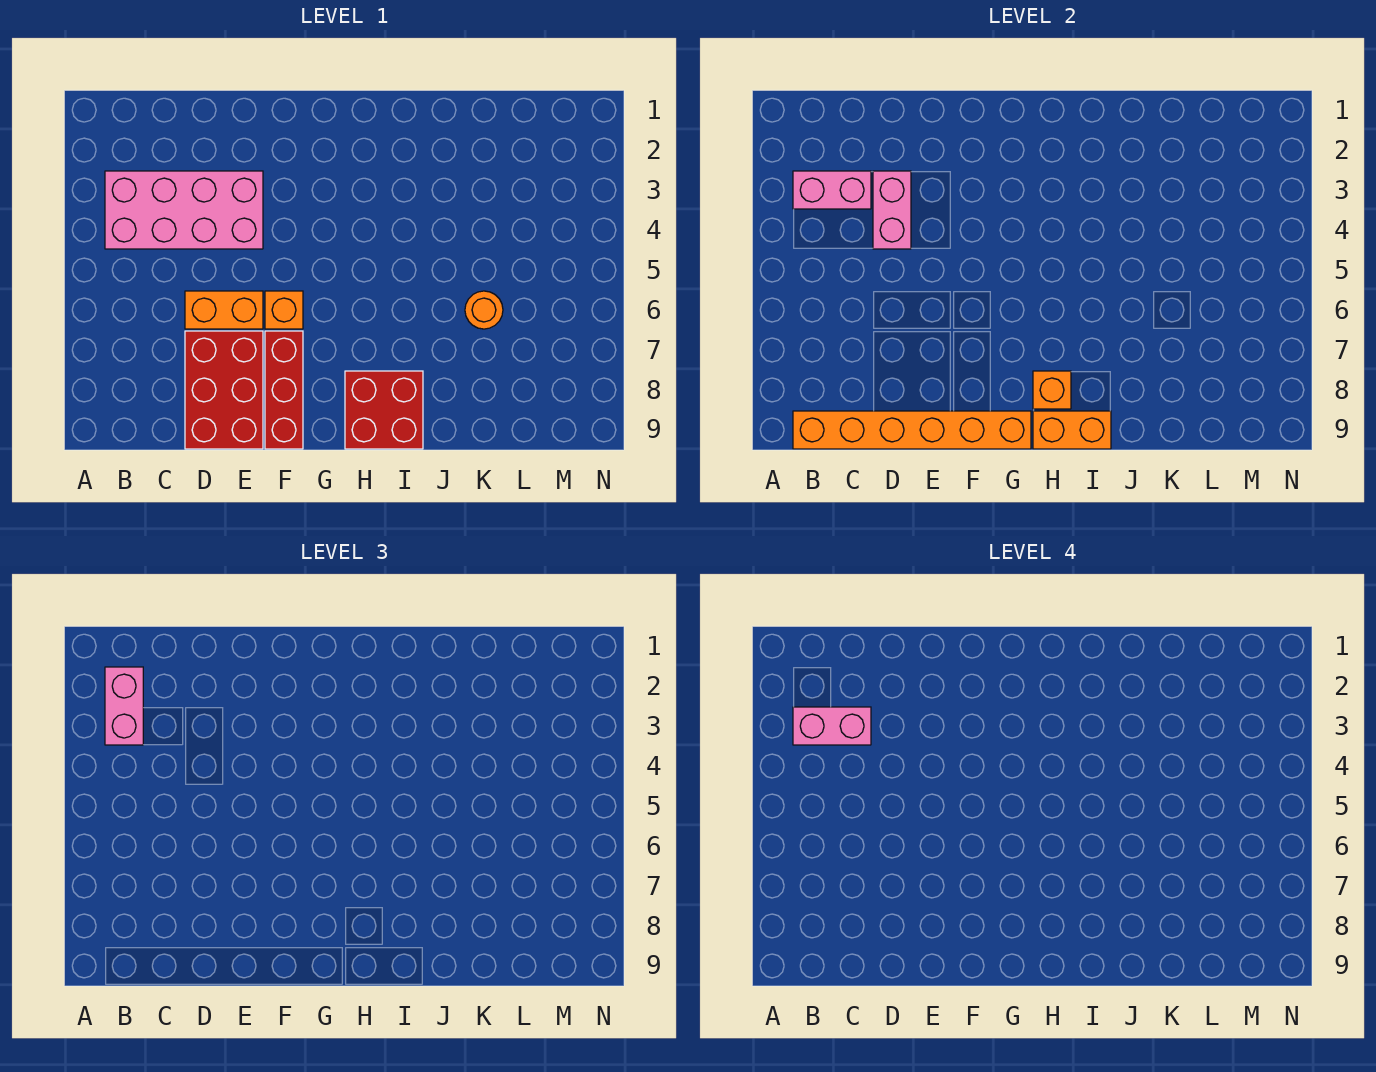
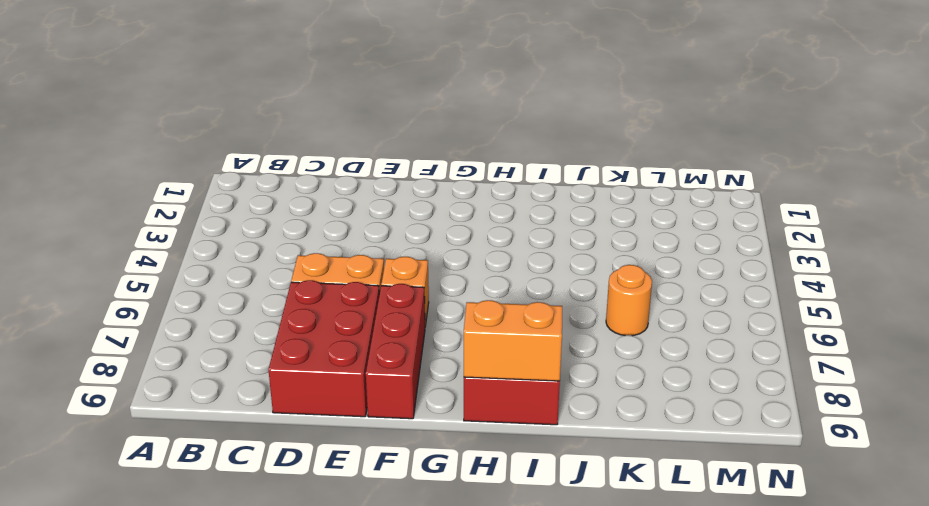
none -> pink brick B3:E4 level 1
none -> pink brick B3:C3 level 2
none -> orange brick B9:G9 level 2

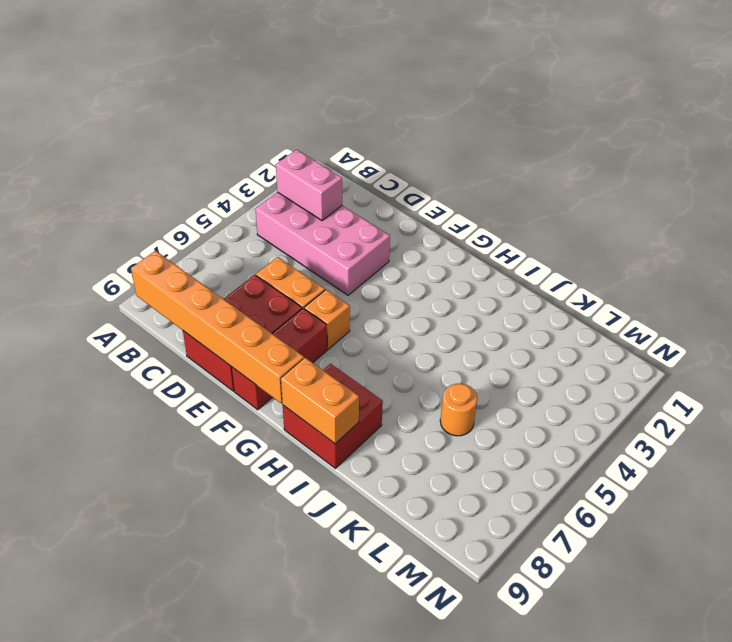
none -> pink brick D3:D4 level 2
none -> orange brick H8 level 2
none -> pink brick B2:B3 level 3

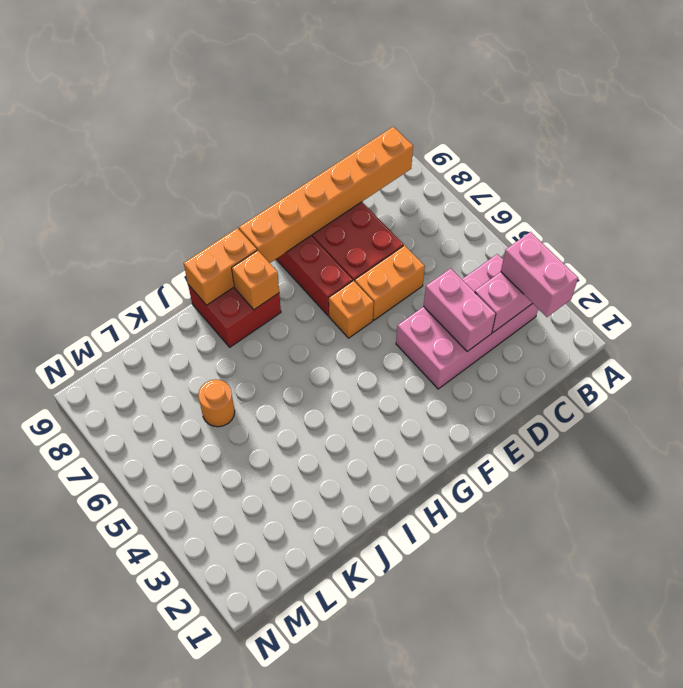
none -> pink brick B3:C3 level 4

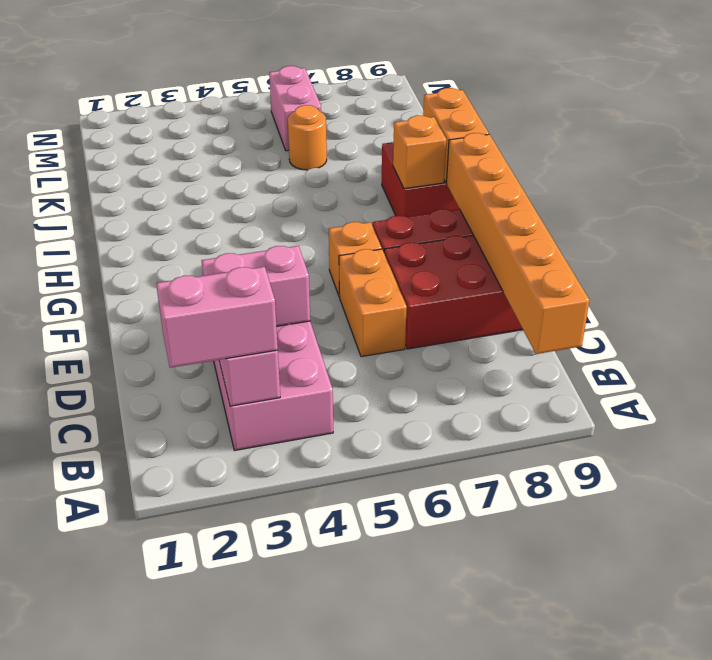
pink brick L6:M6 level 1 -> pink brick B3:C3 level 4

